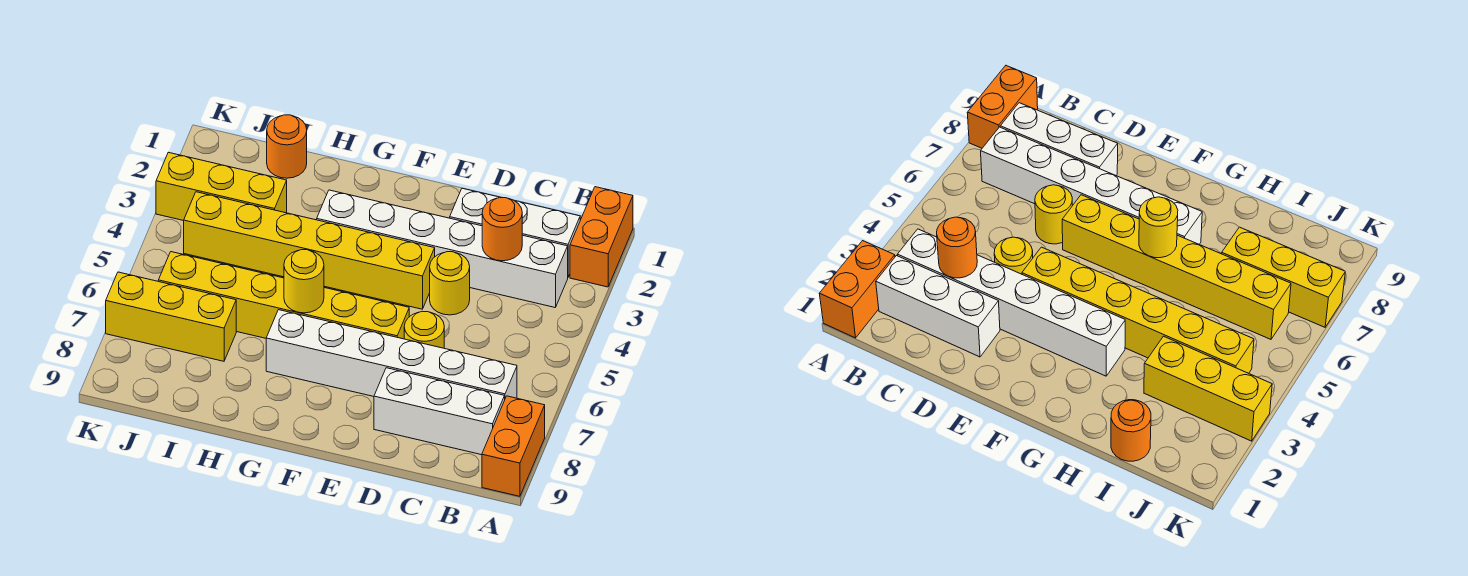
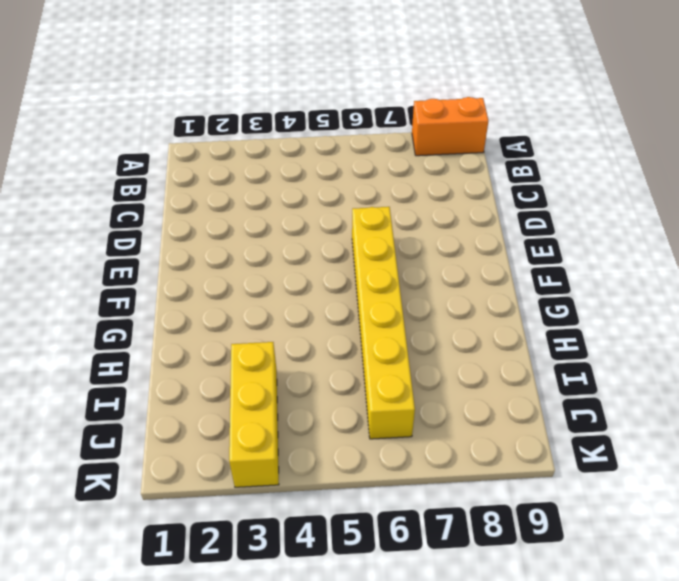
none -> orange brick A1:A2 level 1
none -> white brick B2:D2 level 1
none -> white brick B3:G3 level 1

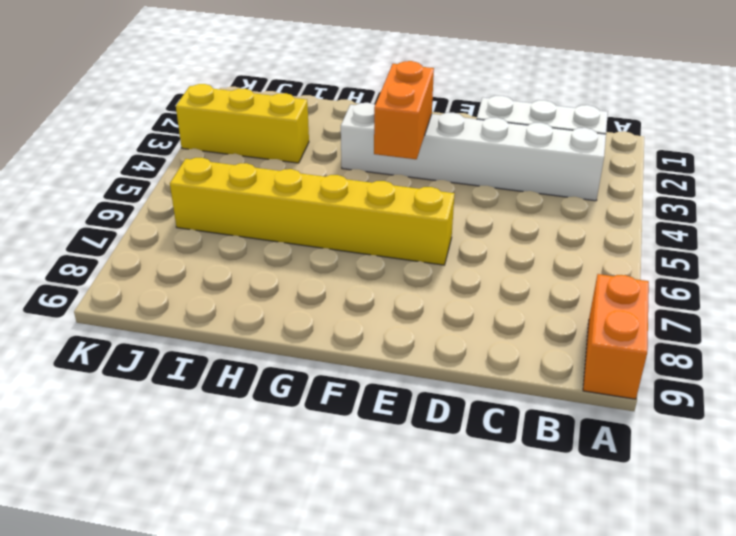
orange brick F3:F4 level 2 -> orange brick A1:A2 level 1
none -> white brick B7:G7 level 1
none -> white brick B8:D8 level 1
none -> yellow round brick D4 level 1

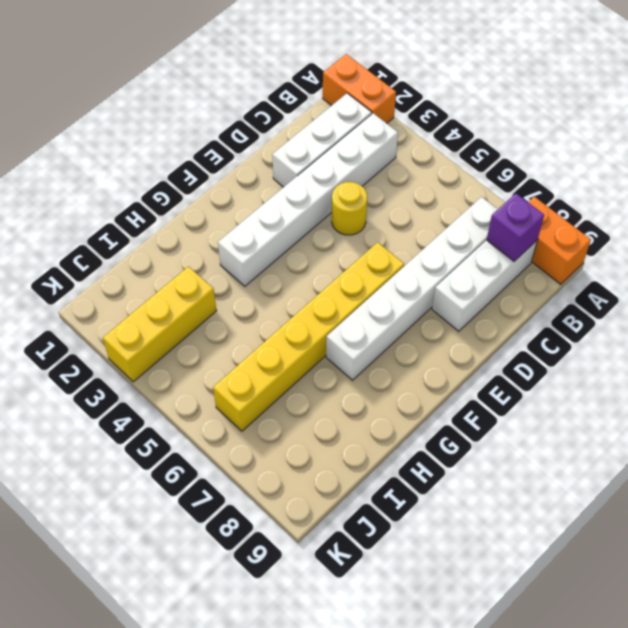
purple brick B8 level 2 -> none
none -> yellow round brick D6 level 1
none -> yellow brick E4:J4 level 1
none -> orange round brick I1 level 1

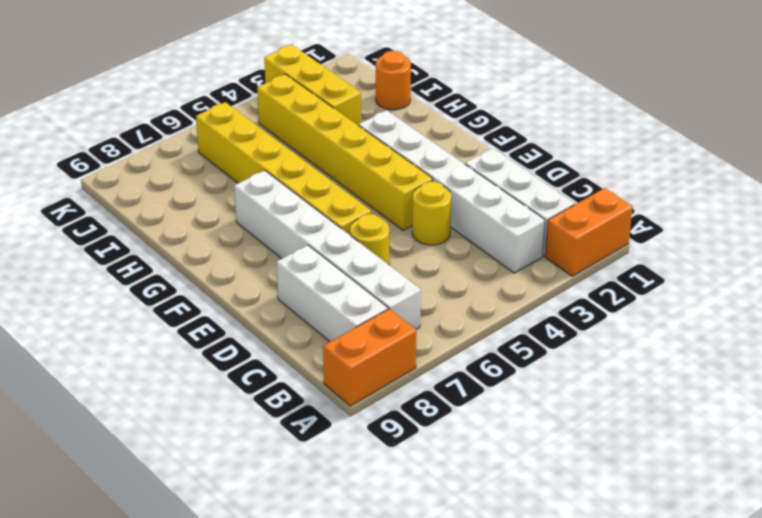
none -> yellow brick I7:K7 level 1
none -> orange round brick C3 level 2
none -> yellow round brick G6 level 2

